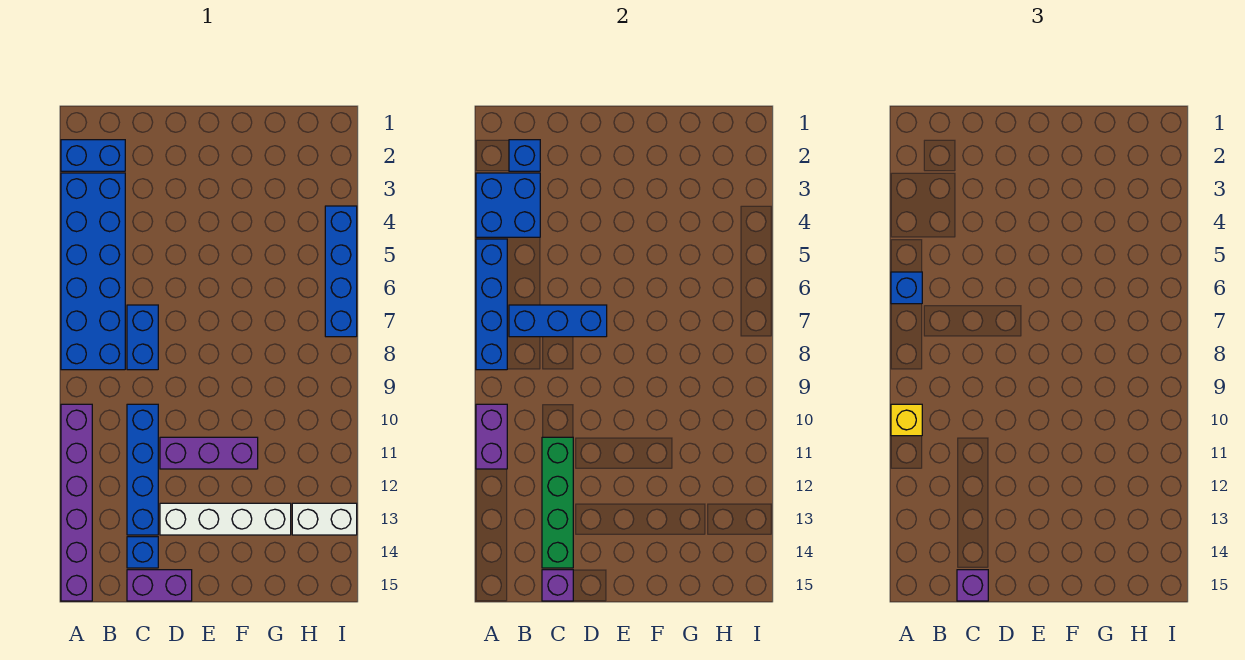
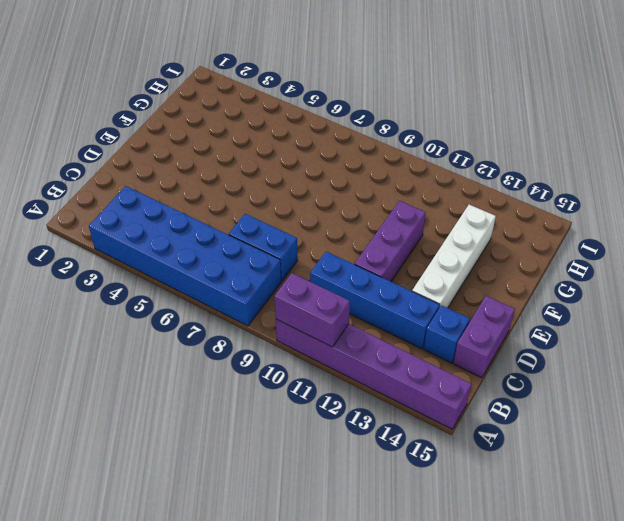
none -> blue brick A2:B2 level 1
none -> white brick H13:I13 level 1
none -> blue brick I4:I7 level 1

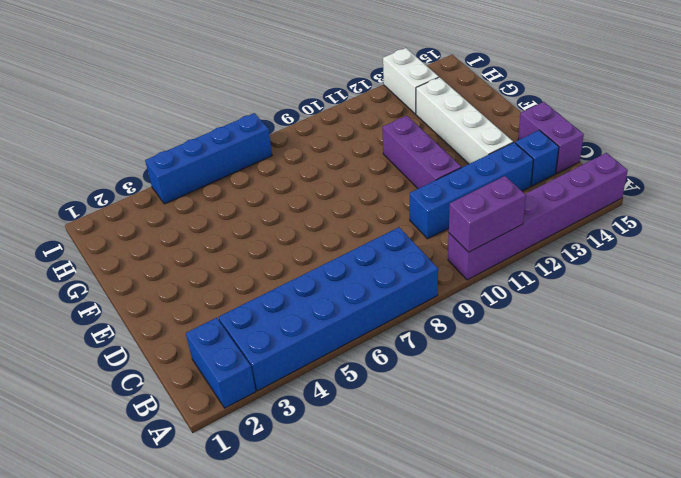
none -> blue brick C7:C8 level 1
none -> blue brick A3:B4 level 2
none -> blue brick A5:A8 level 2

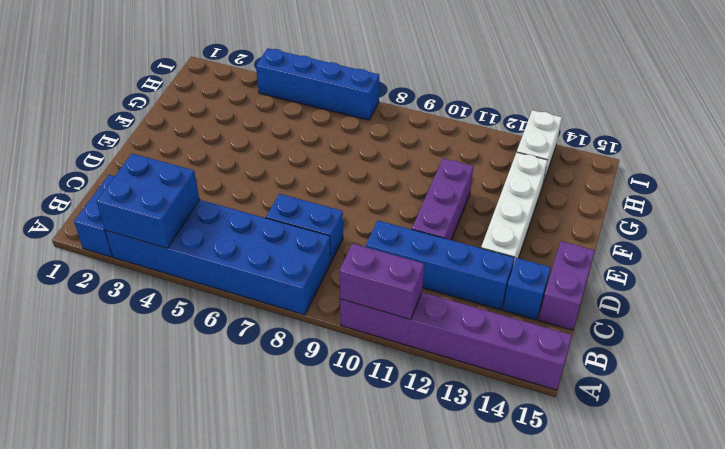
none -> blue brick A5:A8 level 2
none -> blue brick B2 level 2
none -> blue brick B7:D7 level 2

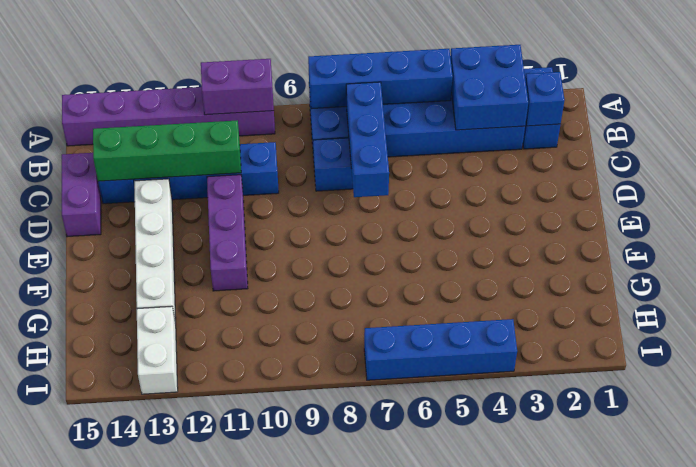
none -> purple brick C15 level 2
none -> blue brick A6 level 3
none -> yellow brick A10 level 3

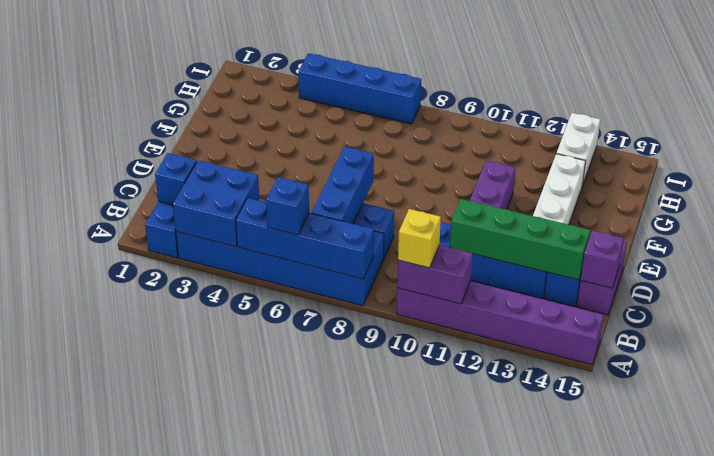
none -> purple brick C15 level 3

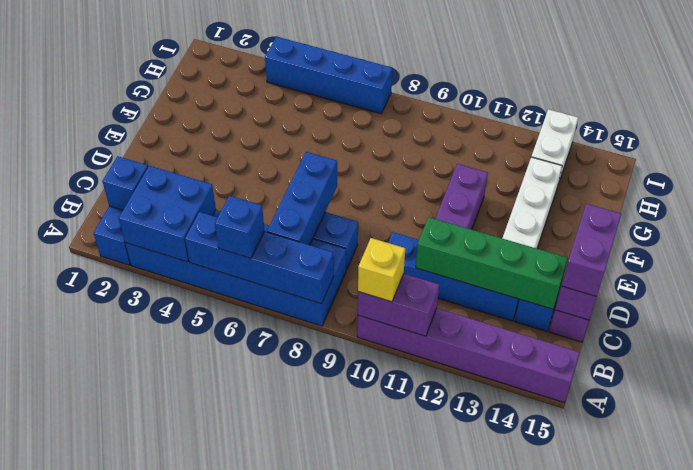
purple brick C15:D15 level 3 -> purple brick C15 level 3

